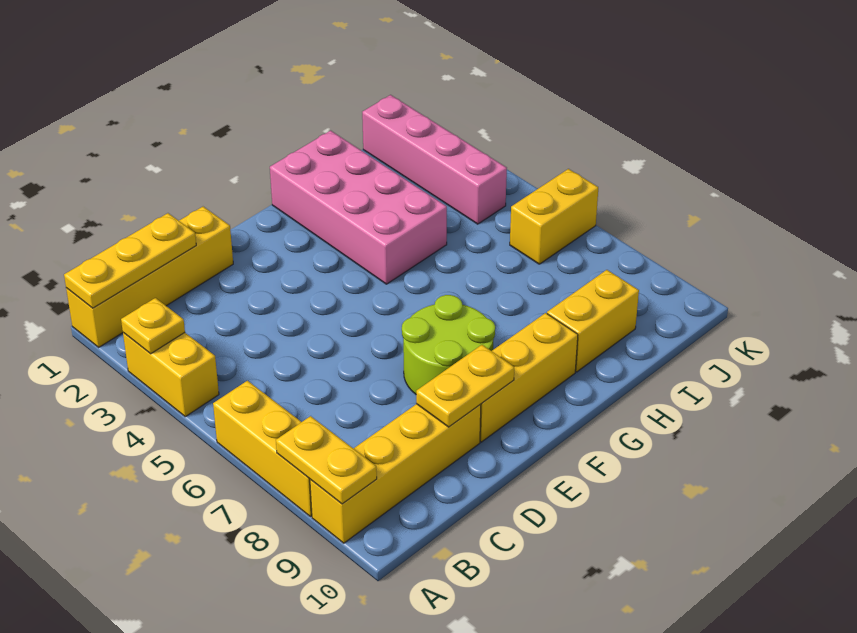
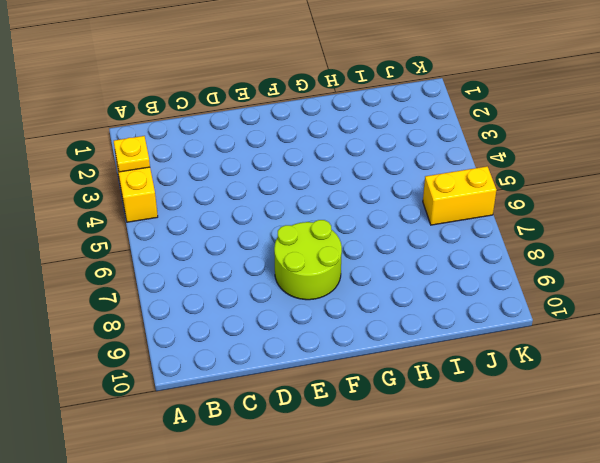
none -> yellow brick A1:D1 level 1
none -> yellow brick A6:A8 level 1
none -> yellow brick A9:D9 level 1

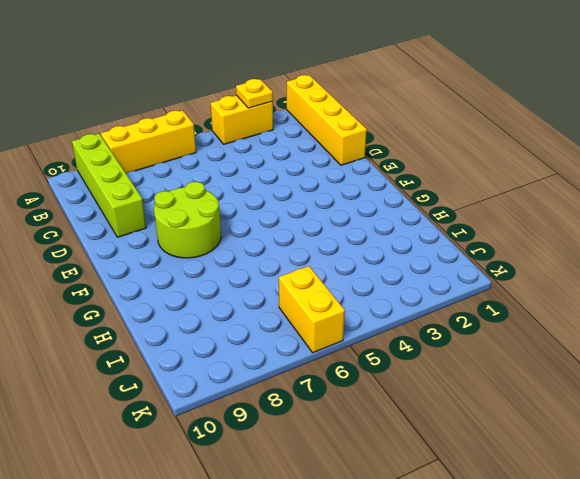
lime brick A9:D9 level 1 -> yellow brick A9:D9 level 1
none -> yellow brick E9:G9 level 1
none -> pink brick G1:H4 level 1
none -> yellow brick H9:I9 level 1

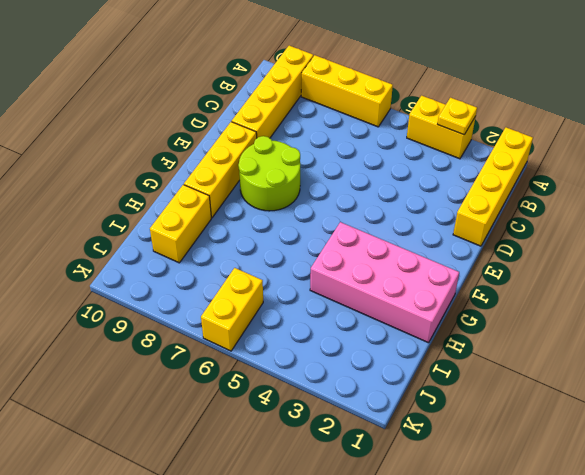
none -> pink brick J1:J4 level 1
none -> yellow plate A1:C1 level 2
none -> yellow plate A8:A9 level 2

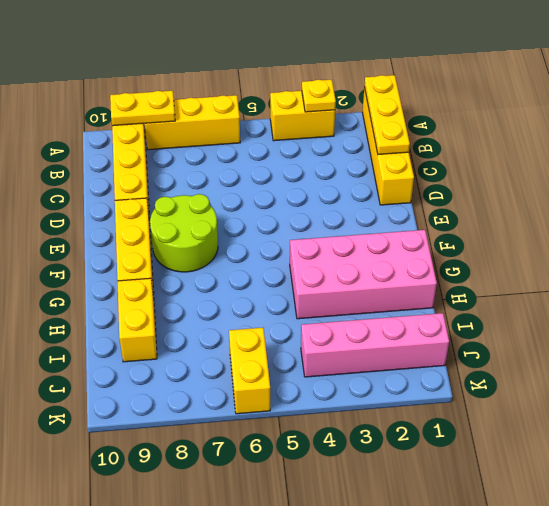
none -> yellow plate D9:E9 level 2

